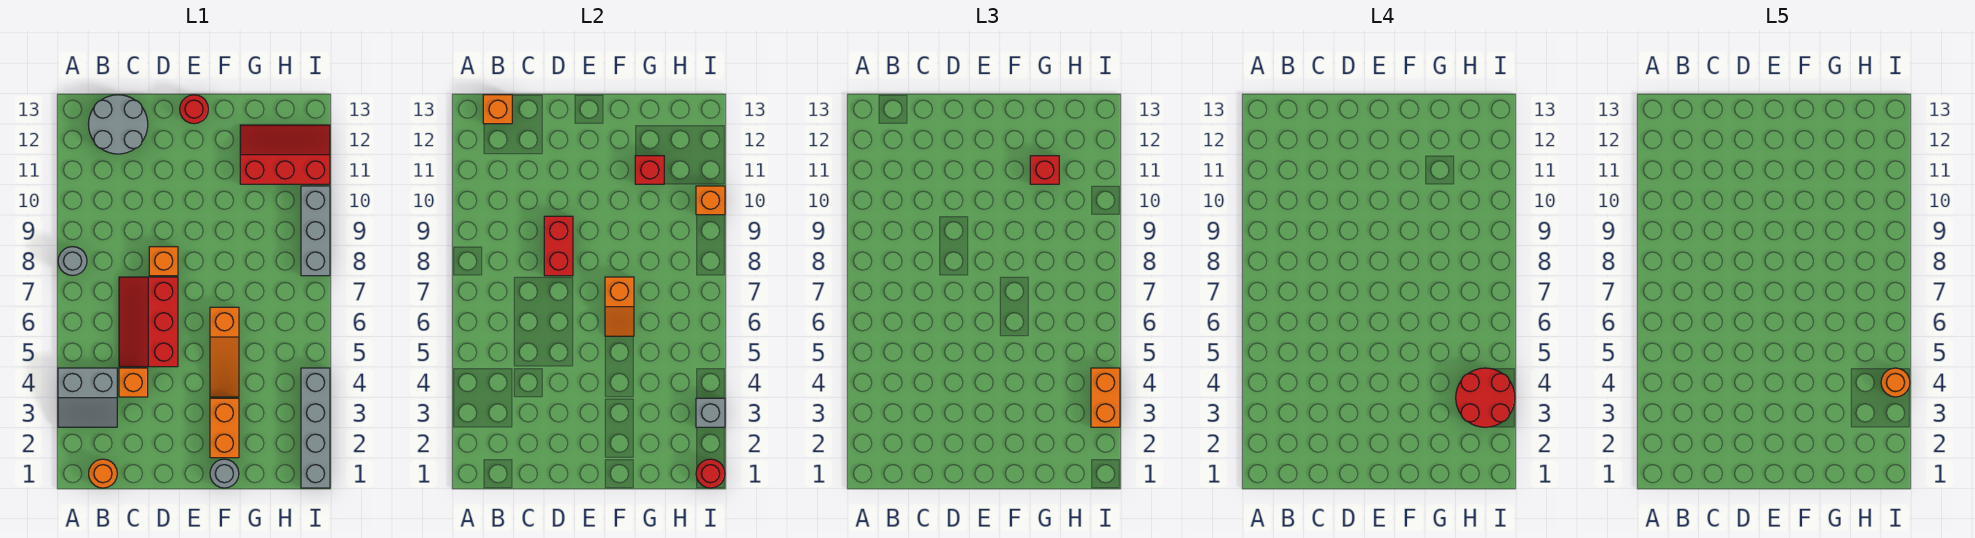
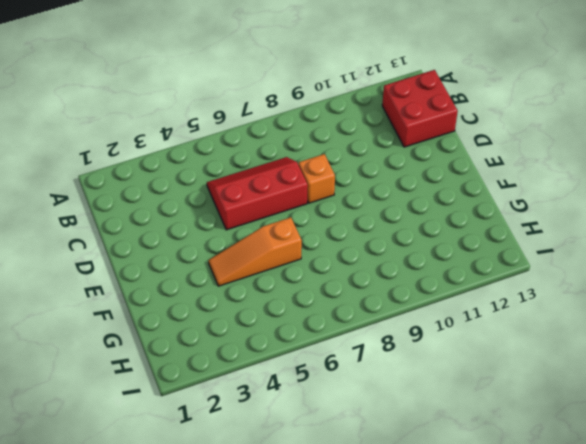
red brick B12:C13 level 1 -> grey round brick B12:C13 level 1
none -> grey slope A3:B4 level 1 top 4
none -> grey round brick A8 level 1
none -> orange round brick B1 level 1

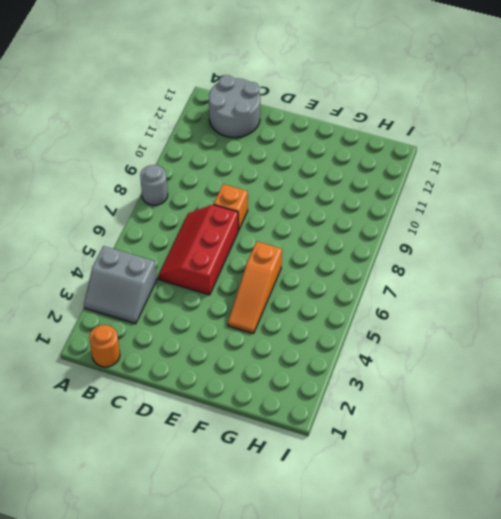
none -> orange brick C4 level 1
none -> red round brick E13 level 1
none -> grey round brick F1 level 1

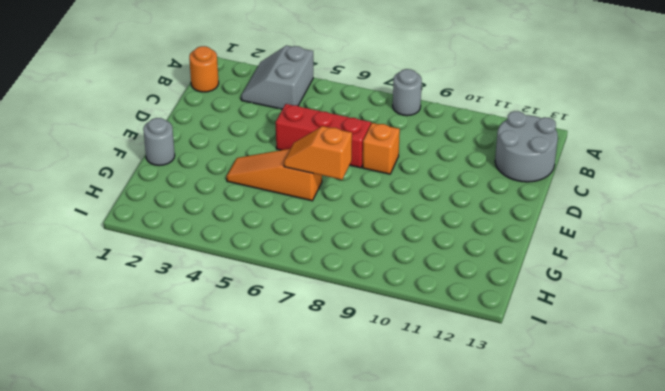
none -> orange brick C4 level 1
none -> red round brick E13 level 1
none -> orange brick F2:F3 level 1

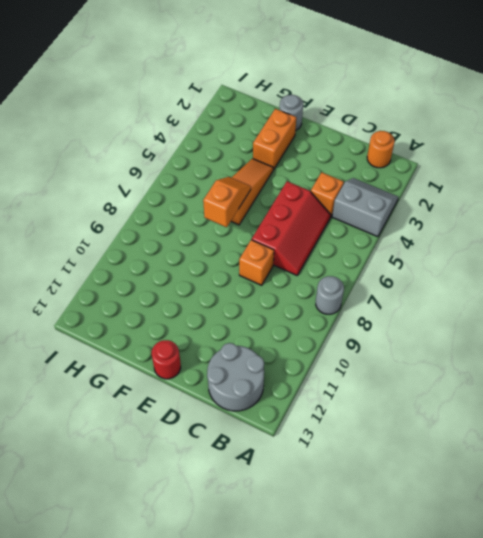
none -> red slope G11:I12 level 1 top 11
none -> grey brick I1:I4 level 1
none -> grey brick I8:I10 level 1

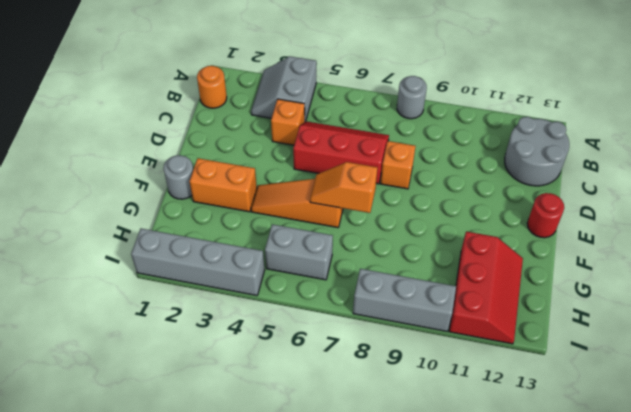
grey brick H5:H6 level 1 -> none
none -> orange brick B13 level 2
none -> red brick D8:D9 level 2
none -> red brick G11 level 2

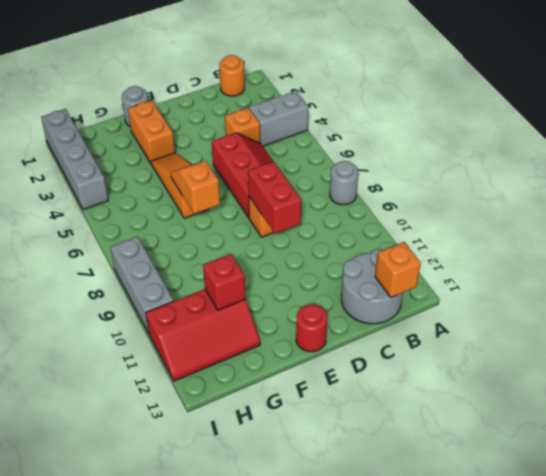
none -> red round brick I1 level 2
none -> grey brick I3 level 2
none -> orange brick I10 level 2

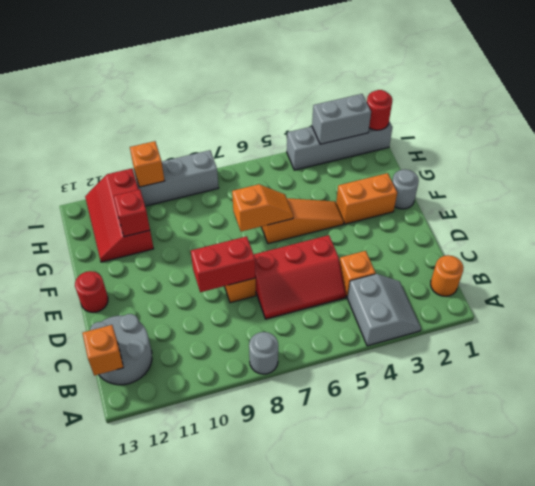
grey brick I2:I3 level 2 -> grey brick I3 level 2
none -> red brick G11 level 3
none -> orange brick I3:I4 level 3
none -> red round brick H3:I4 level 4

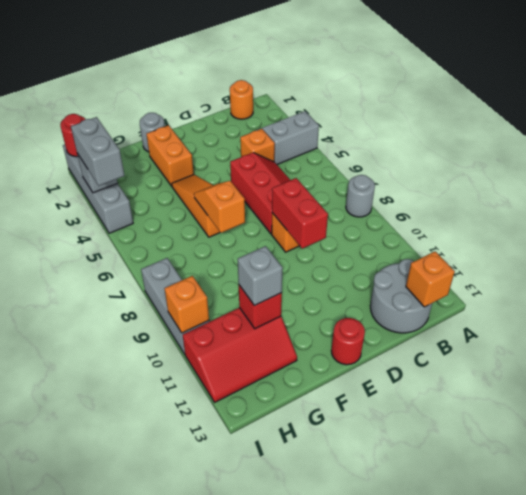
grey brick G11 level 3 -> red brick G11 level 3
grey brick I3:I4 level 3 -> orange brick I3:I4 level 3
none -> red round brick H3:I4 level 4
none -> orange round brick I4 level 5

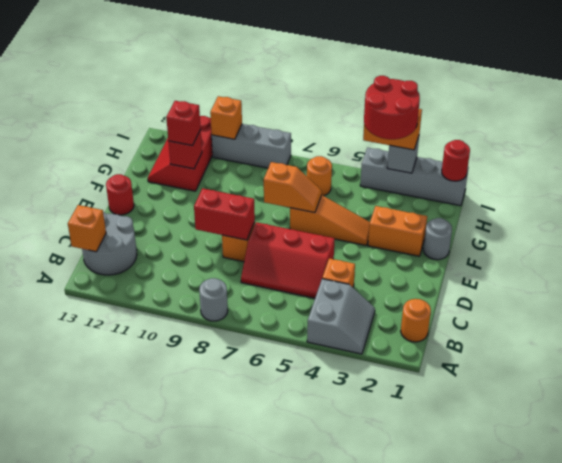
orange round brick H6 level 1 -> orange round brick I4 level 5

